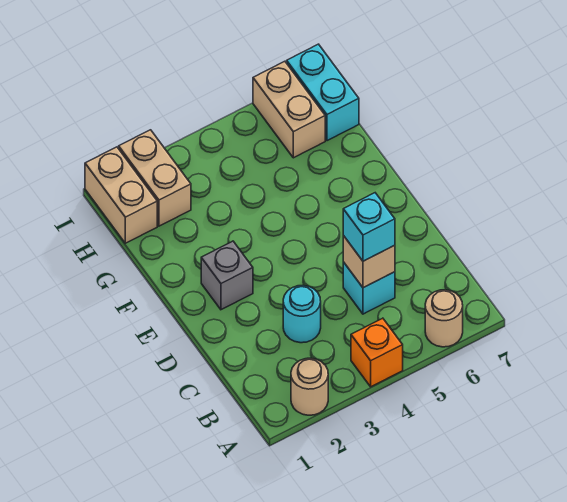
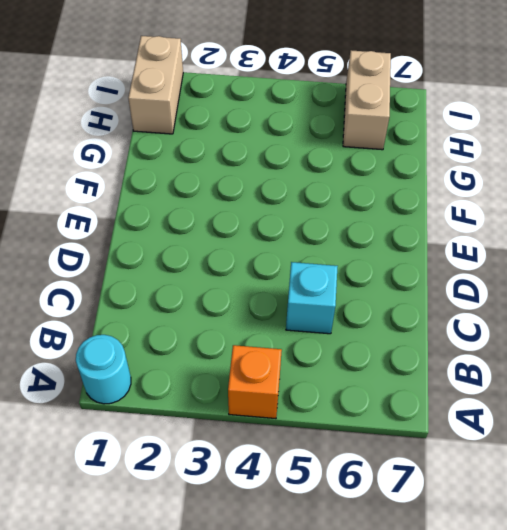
cyan round brick A1 level 1 -> cyan round brick C3 level 1
none -> tan round brick A2 level 1
none -> tan round brick A6 level 1
none -> grey brick E2 level 1

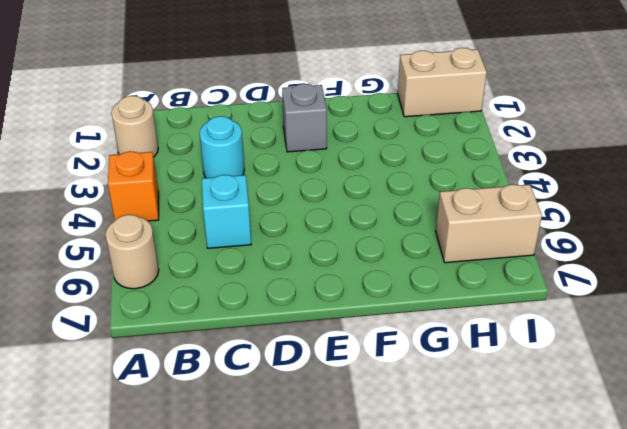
none -> tan brick H2:I2 level 1
none -> cyan brick H7:I7 level 1
none -> tan brick C5 level 2

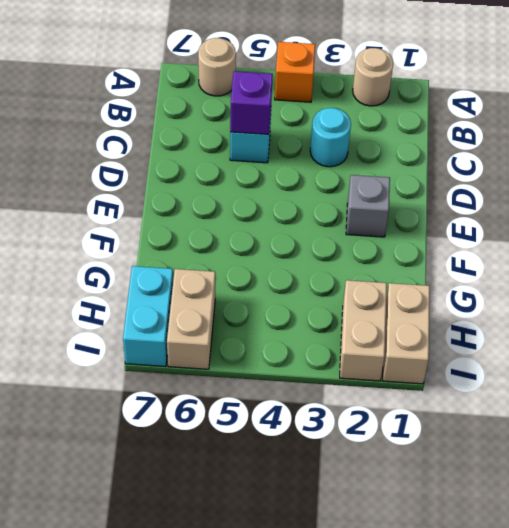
purple brick C5 level 2 -> tan brick C5 level 2
none -> cyan brick C5 level 3

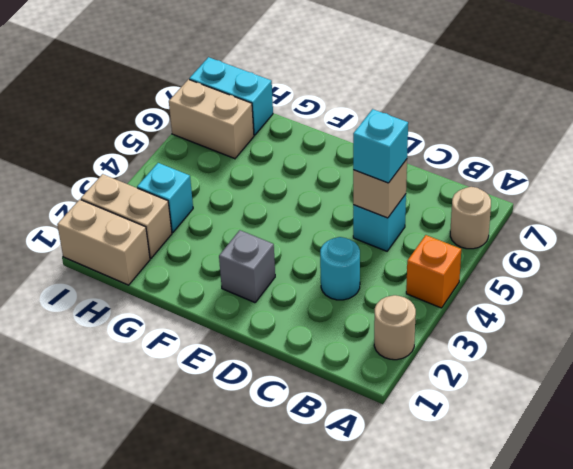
cyan brick H3 level 1 -> none

